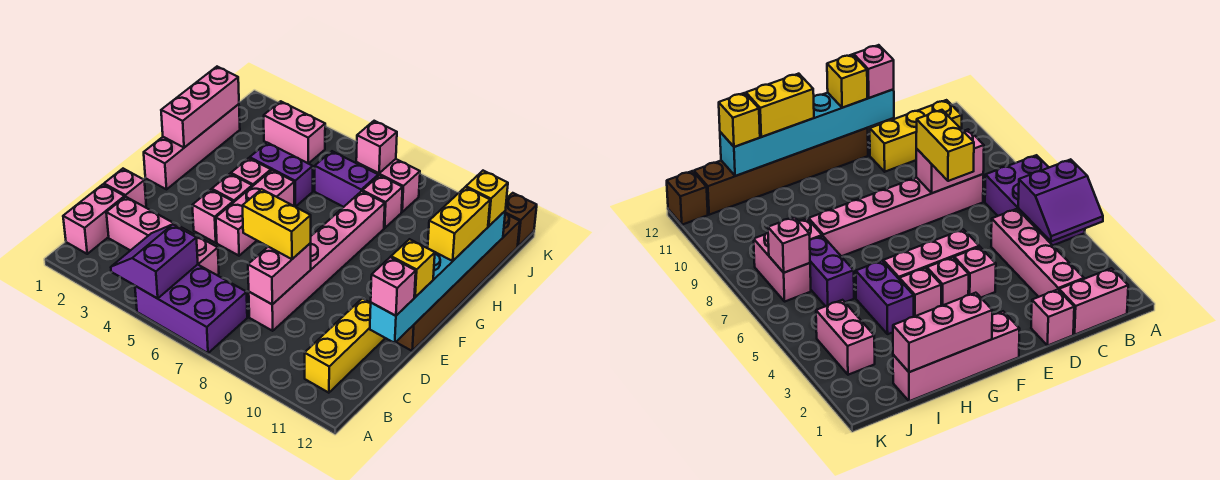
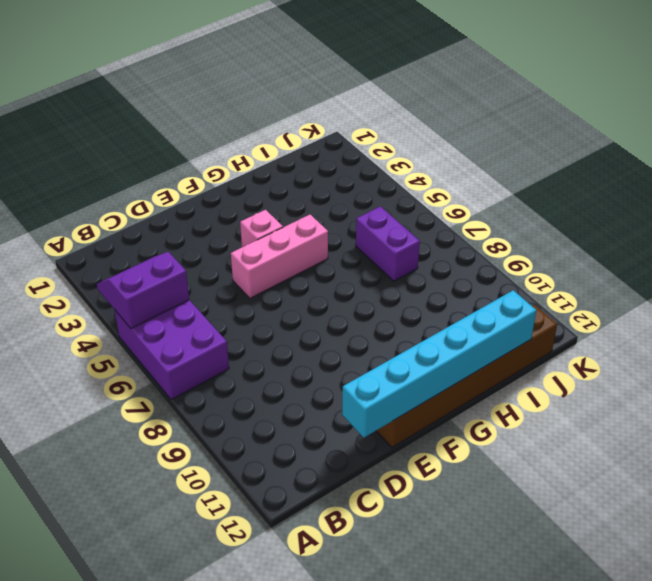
none -> pink brick B1:C1 level 1
none -> yellow brick B11:D11 level 1
none -> pink brick C2:C5 level 1

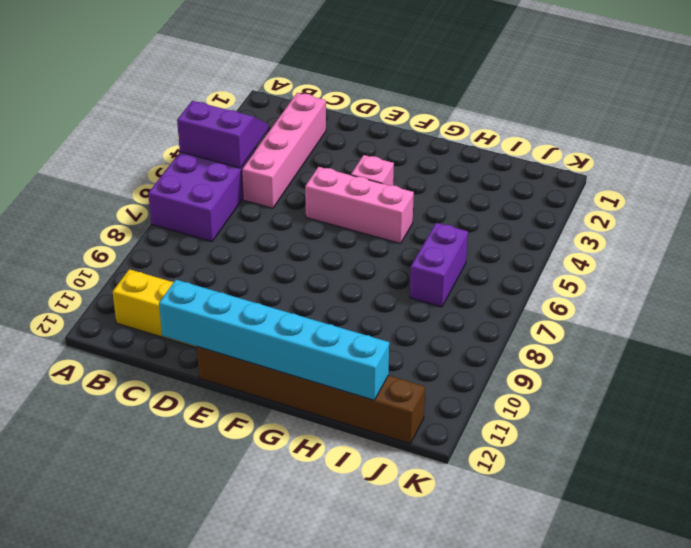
none -> pink brick B1:C1 level 1
none -> pink brick C8:H8 level 1
none -> pink brick D1 level 1

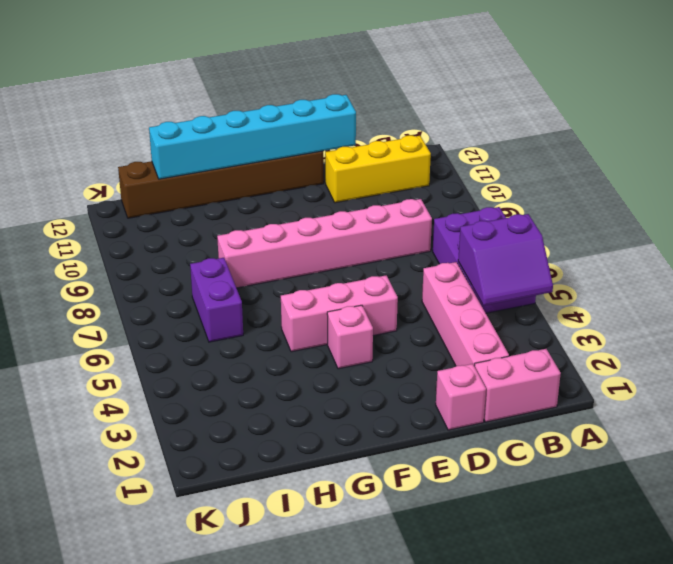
none -> pink brick E4 level 1
none -> pink brick F1:I1 level 1
none -> pink brick G4 level 1

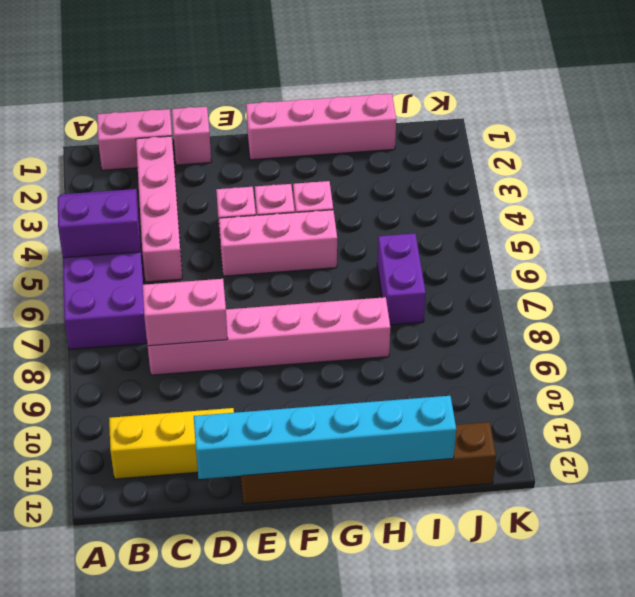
none -> purple brick H4:H5 level 1
none -> pink brick I8 level 1
none -> pink brick J3:J4 level 1

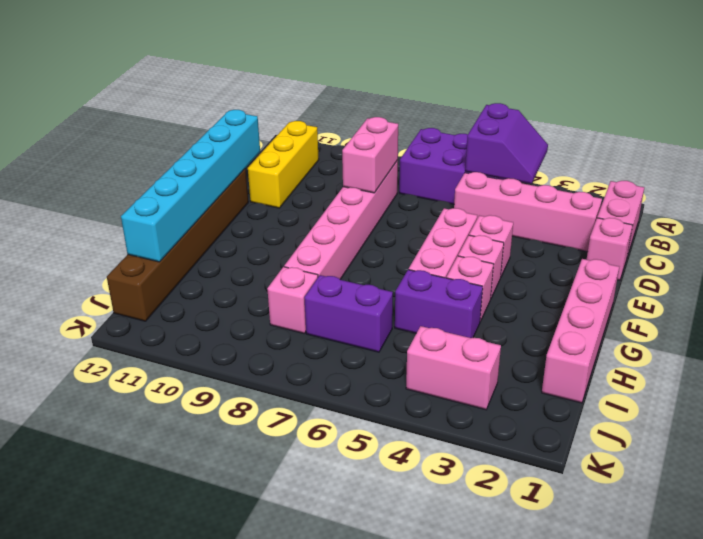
none -> pink brick J7:J8 level 1
none -> brown brick K12 level 1
none -> pink brick G1:I1 level 2

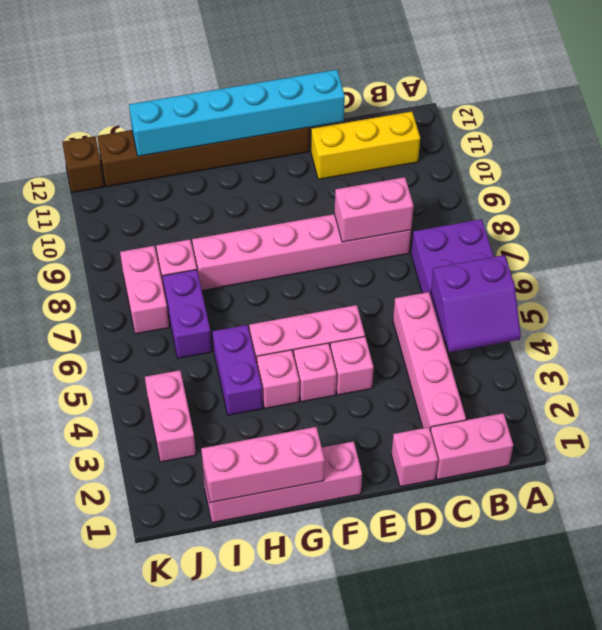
none -> pink brick J7 level 2
none -> yellow brick D7:D8 level 3
none -> pink brick D12 level 3

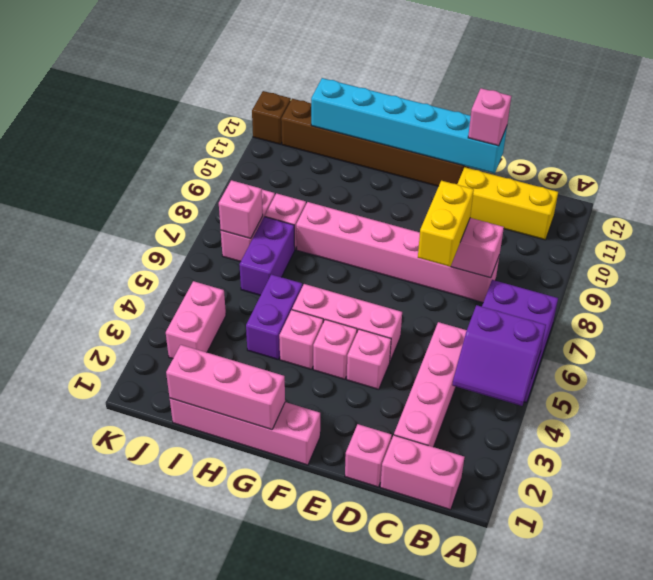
none -> yellow brick E12 level 3
none -> yellow brick G12:H12 level 3
none -> yellow brick I12 level 3

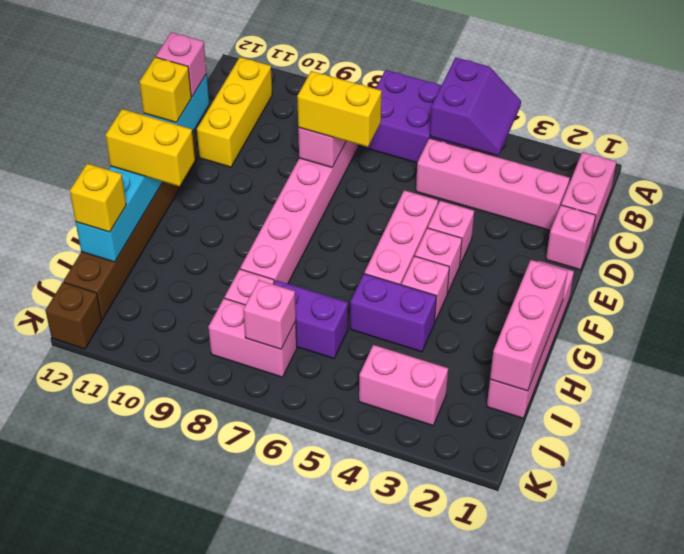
yellow brick G11:G12 level 3 -> yellow brick G12:H12 level 3

